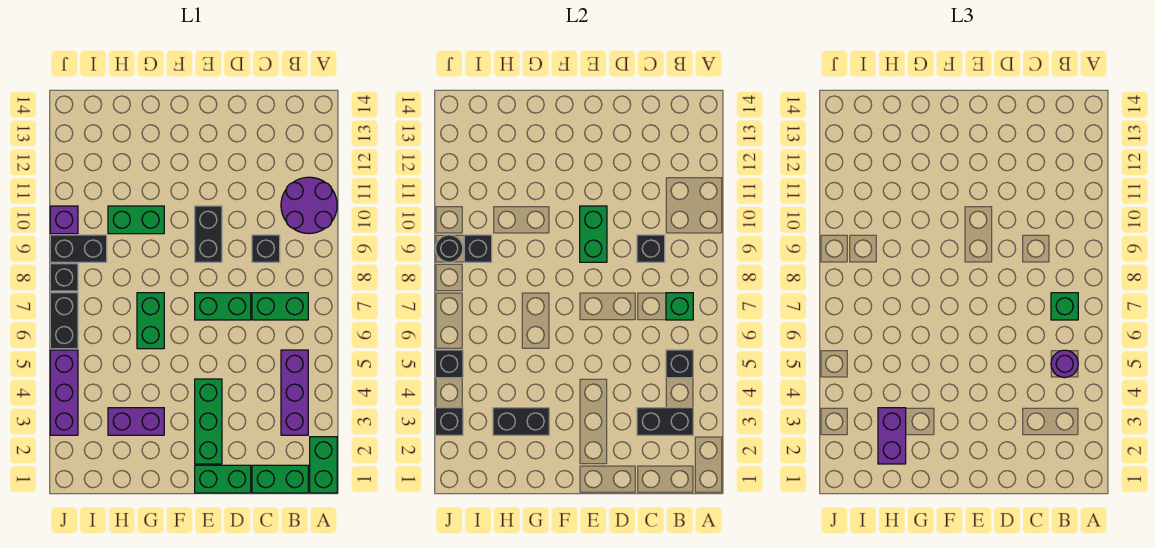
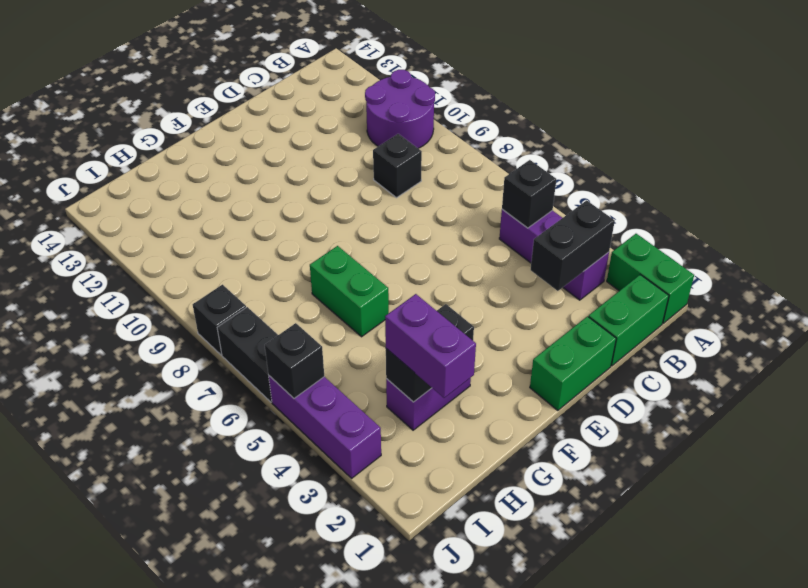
none -> green brick B7:C7 level 1
none -> green brick D7:E7 level 1
none -> green brick E2:E4 level 1
none -> black brick E9:E10 level 1

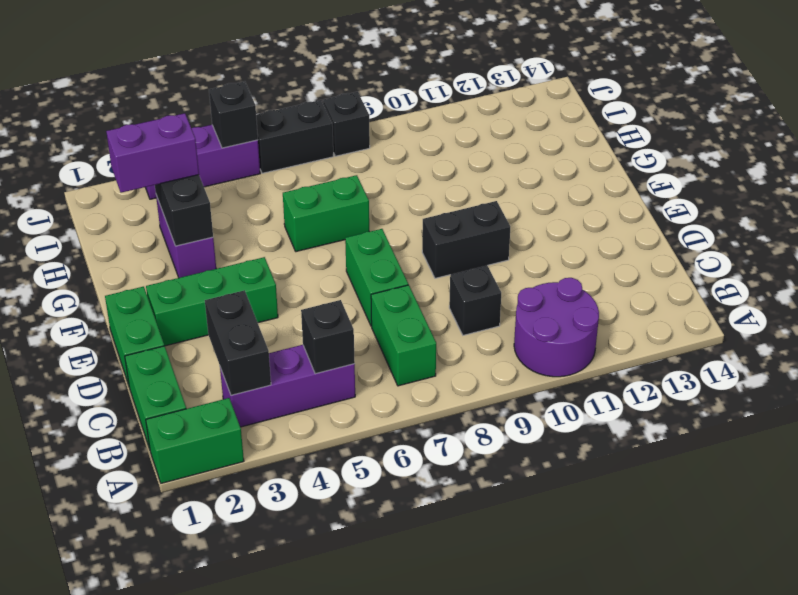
none -> green brick G10:H10 level 1
none -> black brick I9:J9 level 1
none -> purple brick J10 level 1
none -> green brick B7 level 2

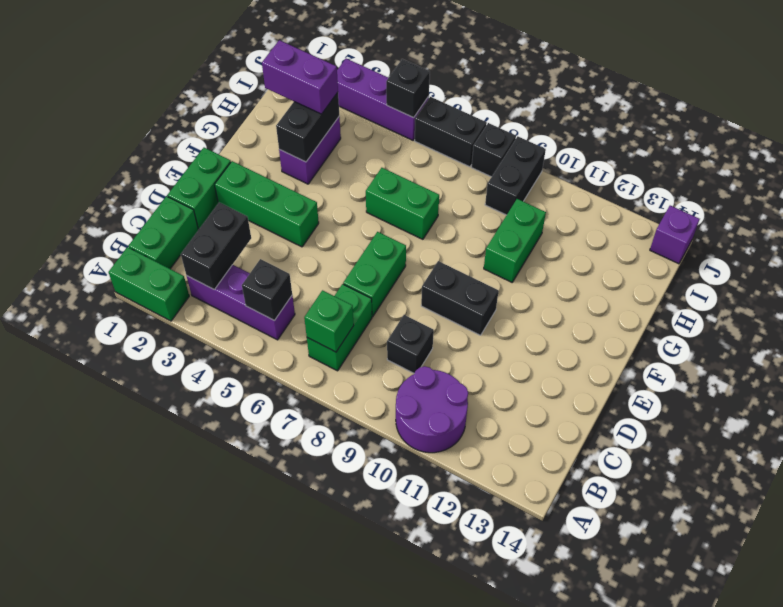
purple brick J14 level 1 -> purple brick J10 level 1
none -> black brick C9 level 2
none -> green brick E9:E10 level 2
none -> black brick I9 level 2
none -> black brick J3 level 2

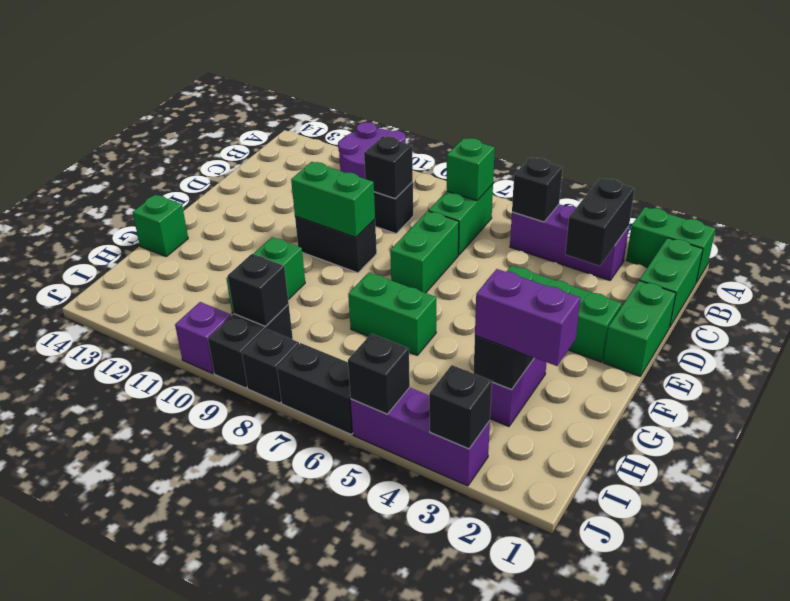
green brick G14 level 1 -> green brick B7 level 3
none -> black round brick J9 level 2
none -> purple round brick B5 level 3

